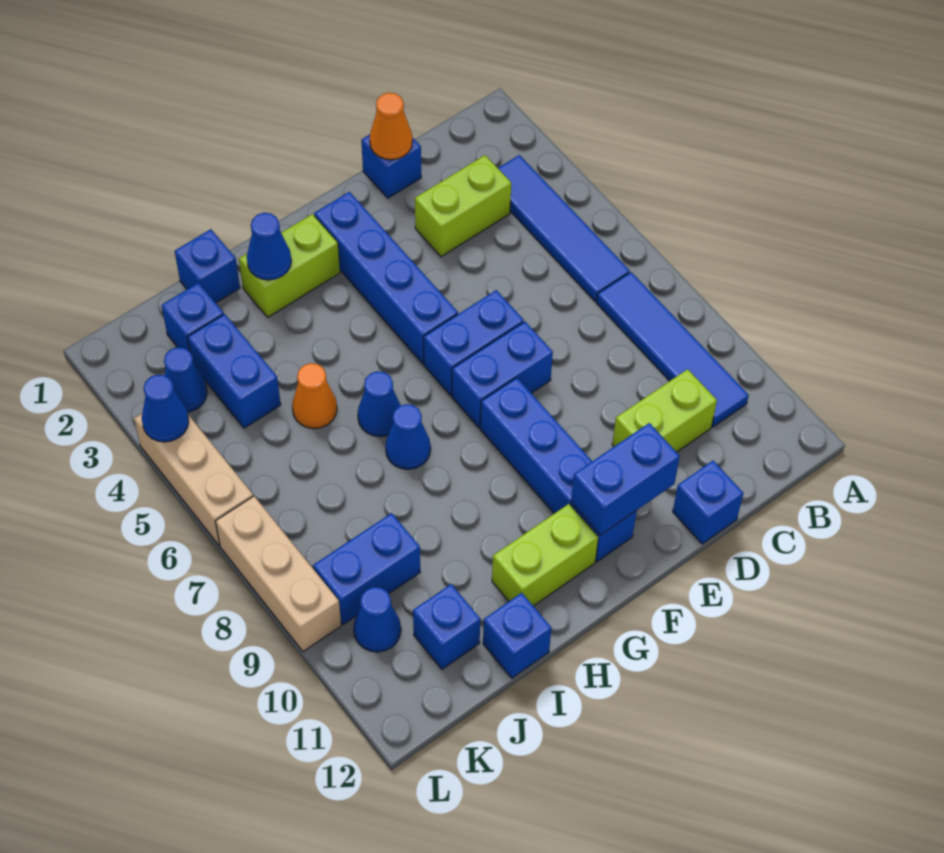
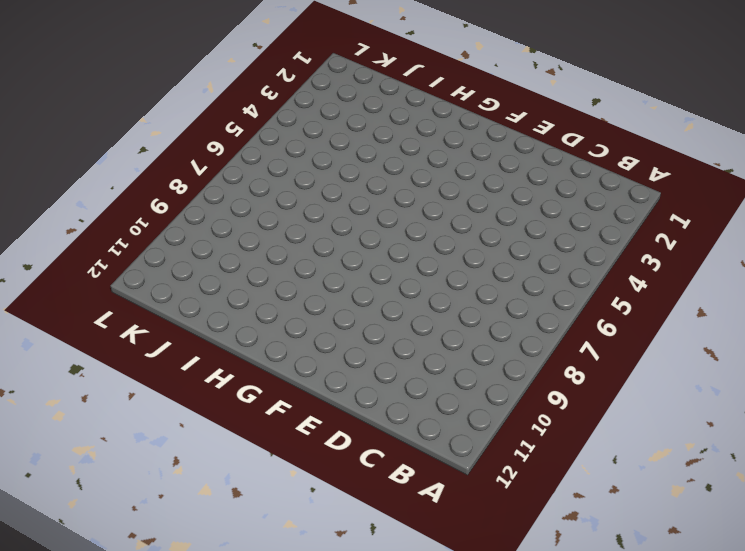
none -> blue tile B3:B6 level 1
none -> blue tile B7:B10 level 1
none -> lime brick C3:D3 level 1

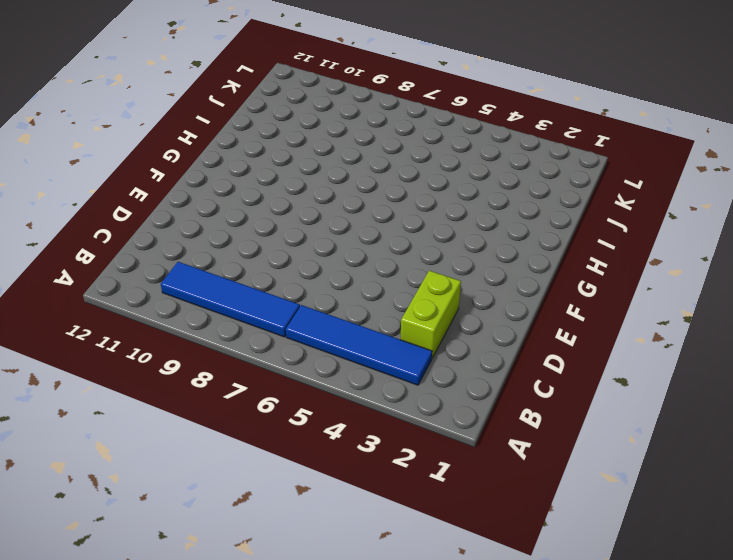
none -> lime brick C10:D10 level 1
none -> blue brick D1 level 1
none -> blue brick D12 level 1

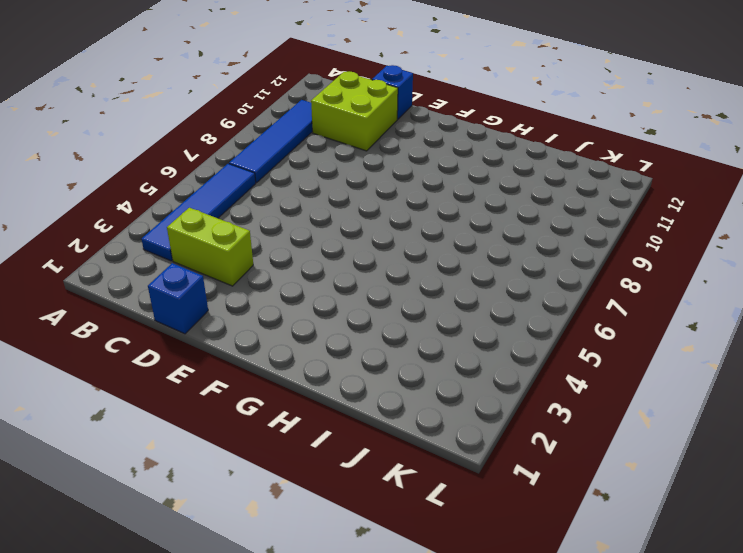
lime brick C10:D11 level 1 -> lime brick C10:D10 level 1
none -> blue brick E6:F6 level 1
none -> blue brick E7:F7 level 1
none -> blue brick F2:F5 level 1

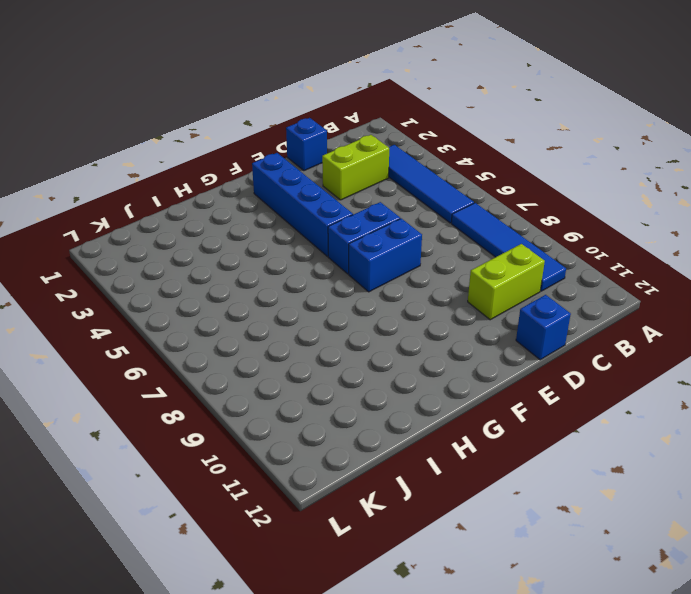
none -> blue brick F8:F11 level 1
none -> lime brick G2:H2 level 1
none -> lime brick G11:H11 level 1

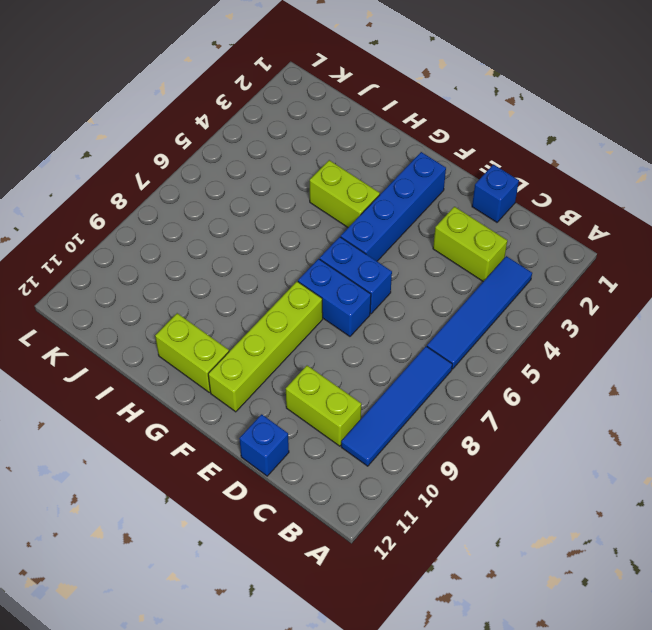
lime brick F8:F11 level 1 -> blue brick F8:F11 level 1
lime brick G4:H4 level 1 -> lime brick G2:H2 level 1
none -> blue cone H6 level 1
none -> blue cone H7 level 1
none -> blue brick I1 level 1

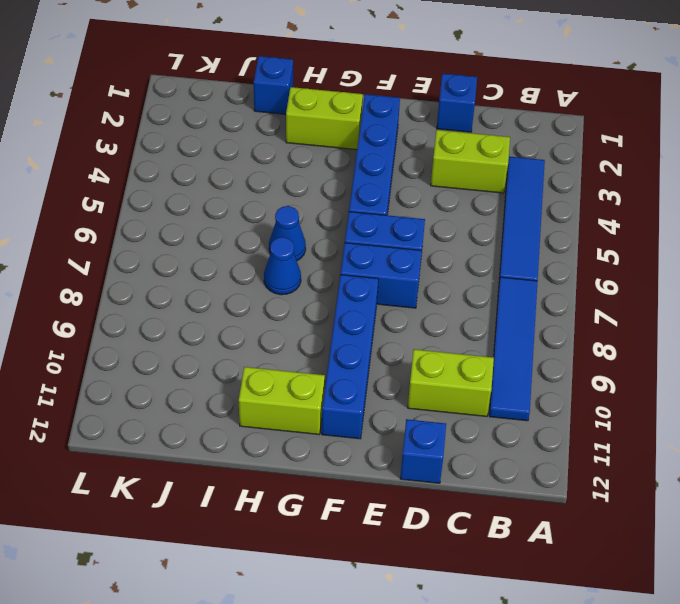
none -> orange cone I5 level 1
none -> blue brick I12 level 1
none -> blue brick J2 level 1

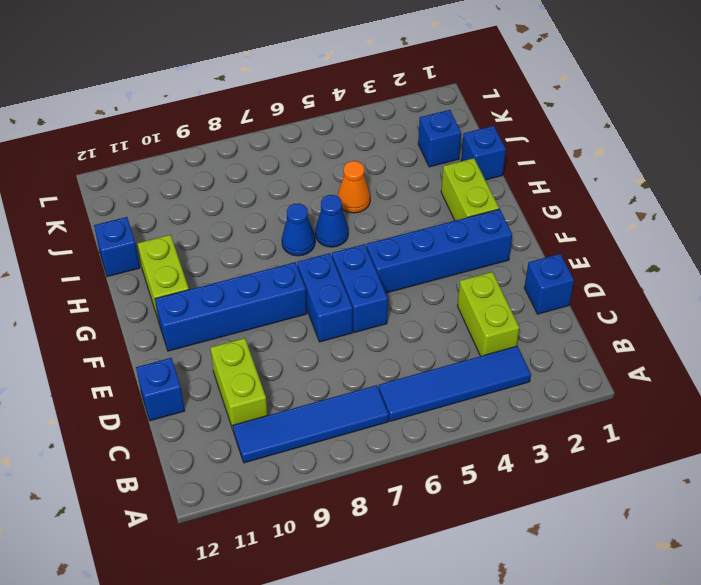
none -> blue brick J3:J4 level 1
none -> blue brick J9:K9 level 1
none -> blue brick J11 level 1

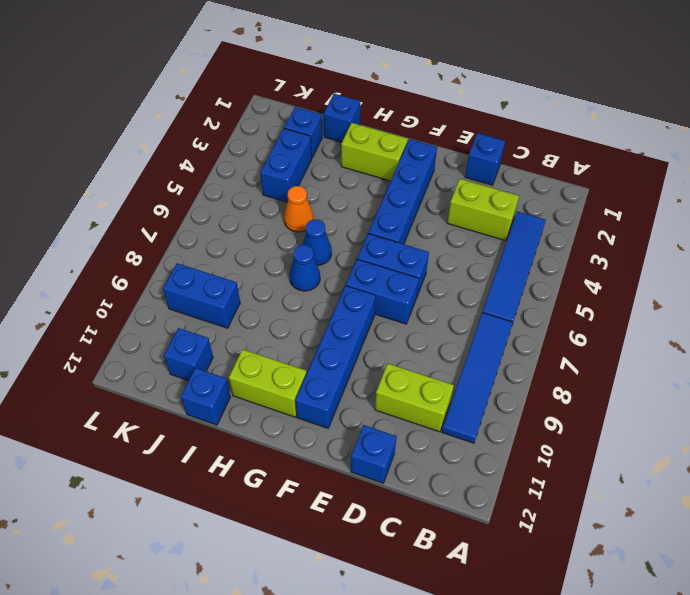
none -> blue cone K3 level 1
none -> blue cone K10 level 1
none -> tan brick L4:L6 level 1

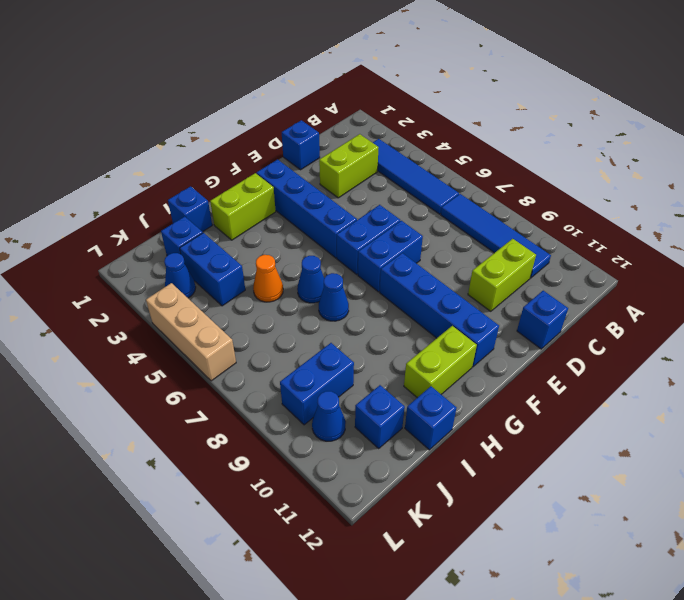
none -> tan brick L7:L9 level 1
none -> orange cone D1 level 2
none -> blue brick E11:F11 level 2

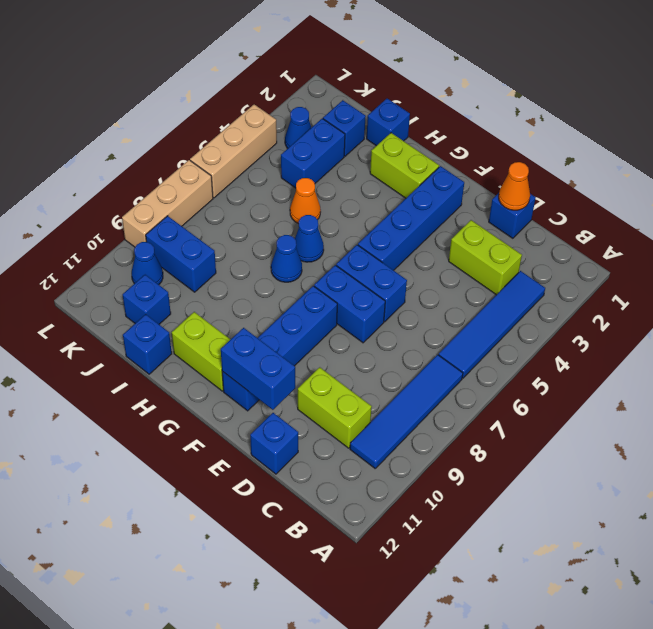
none -> blue cone H2 level 2
none -> blue cone L4 level 2

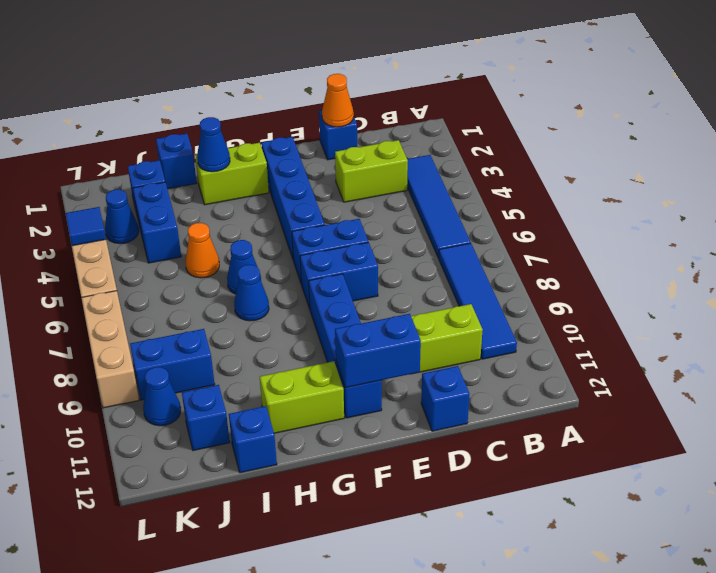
blue tile L4 level 2 -> blue cone L4 level 2

